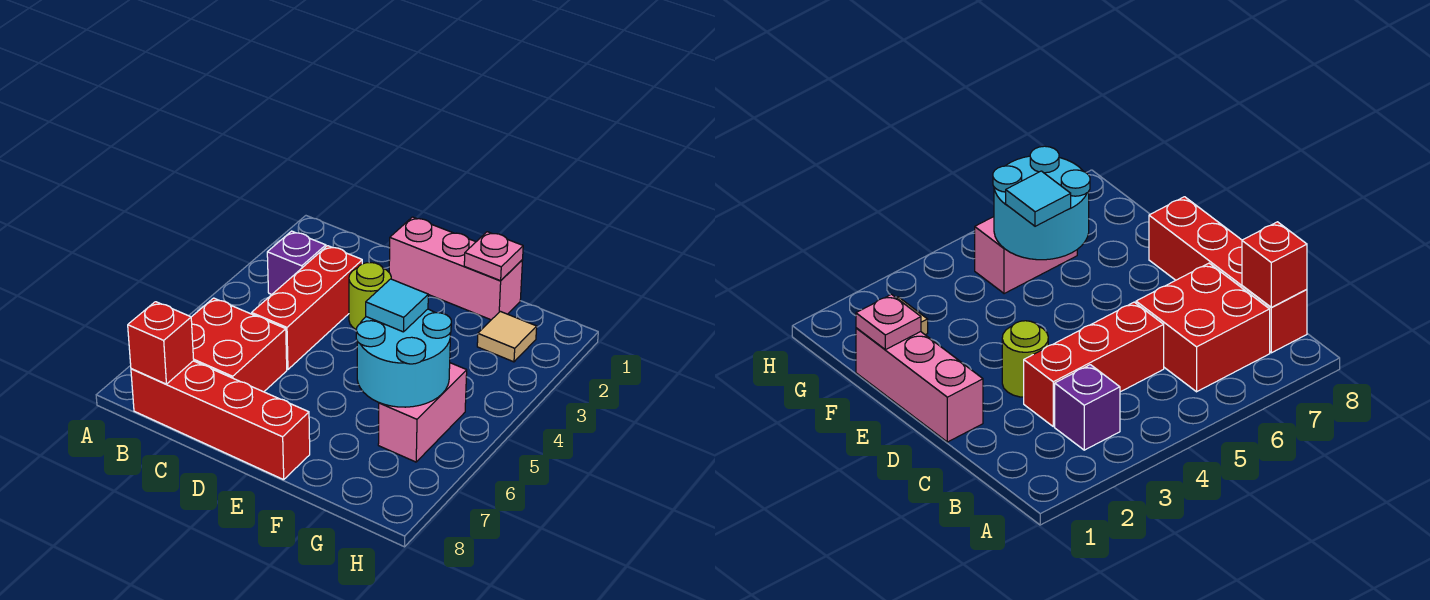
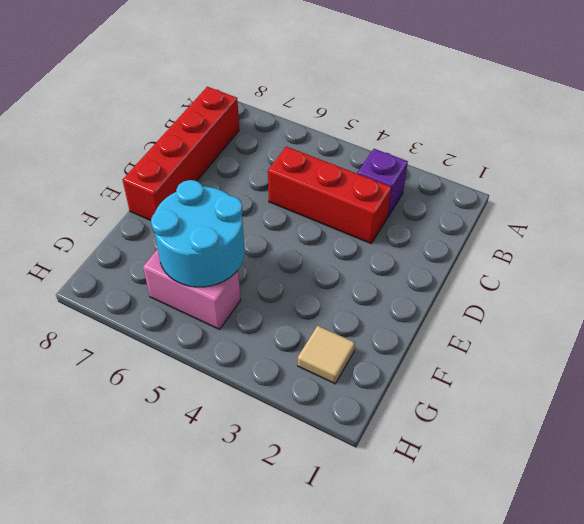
none -> red brick B6:C7 level 1
none -> pink brick D1:F1 level 1
none -> lime round brick D3 level 1

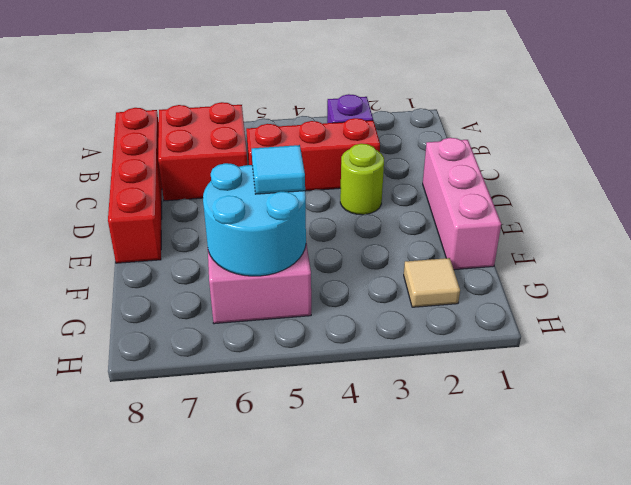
none -> red brick B8 level 2
none -> pink plate F1 level 2

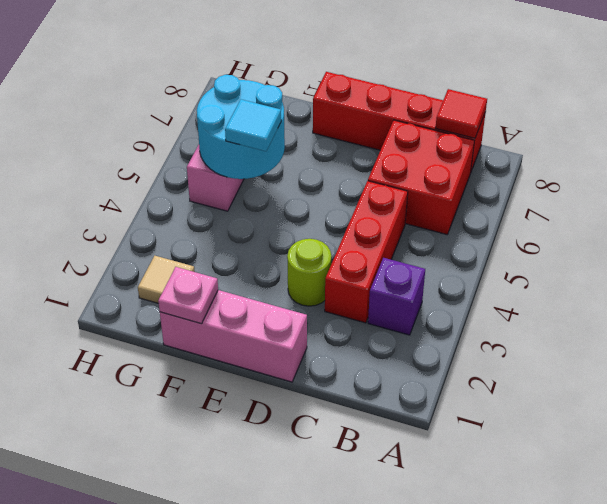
red tile B8 level 2 -> red brick B8 level 2

